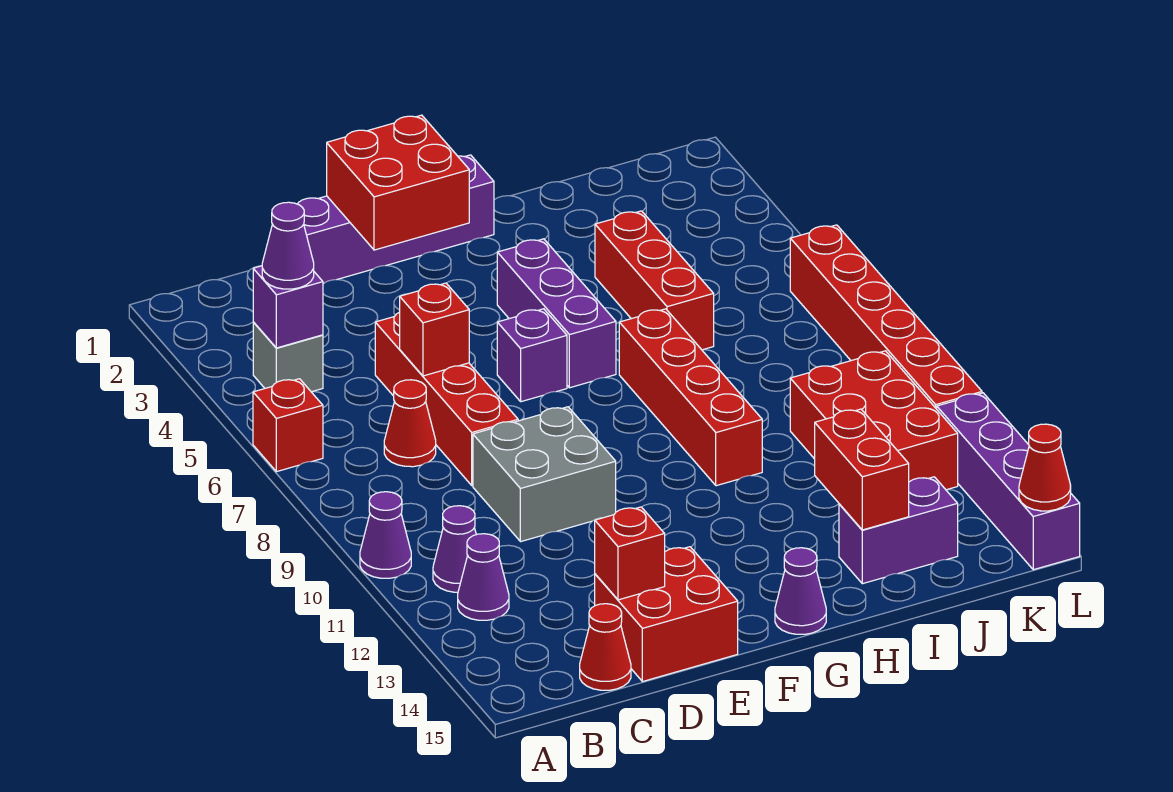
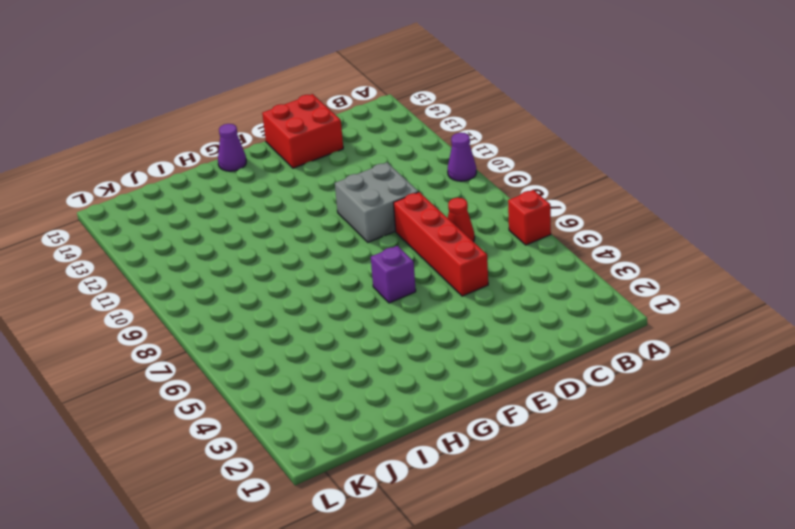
none -> grey brick B4 level 1
none -> purple cone B11 level 1
none -> purple cone B12 level 1

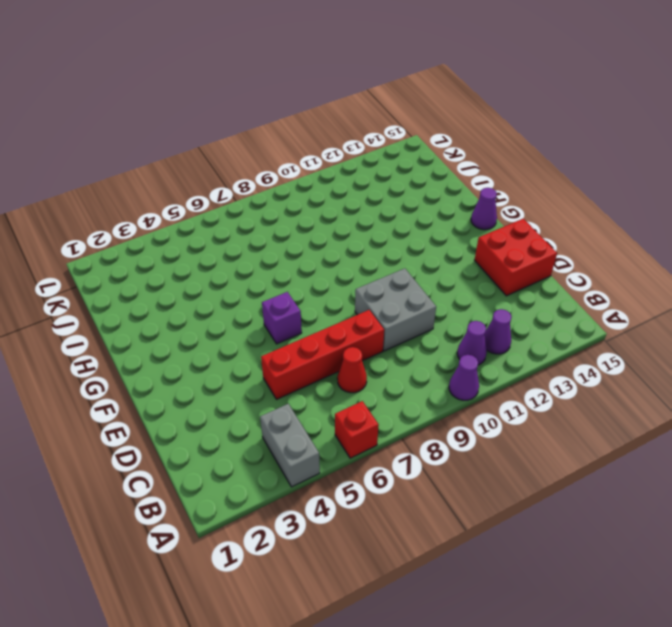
grey brick A4:B4 level 1 -> grey brick B4 level 1
none -> red cone C15 level 1
none -> purple brick D1:G1 level 1
none -> purple brick G4:G6 level 1

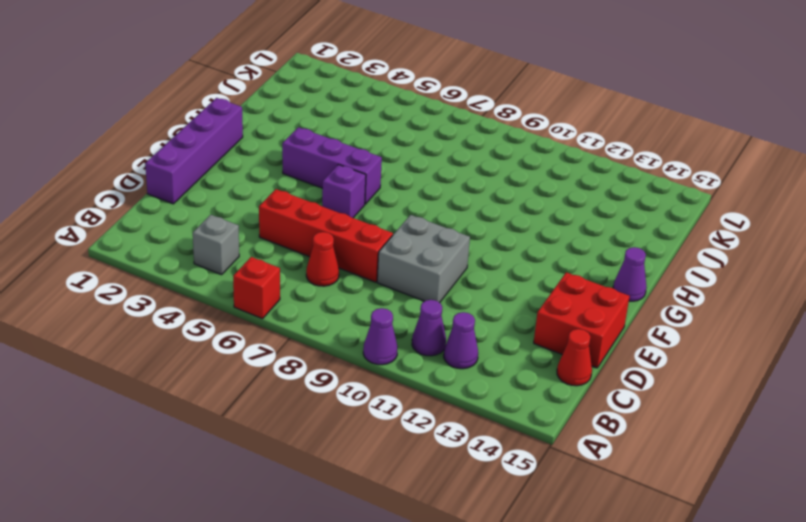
none -> red brick H7:H10 level 1
none -> red brick I4:I6 level 1
none -> purple brick I14:J14 level 1

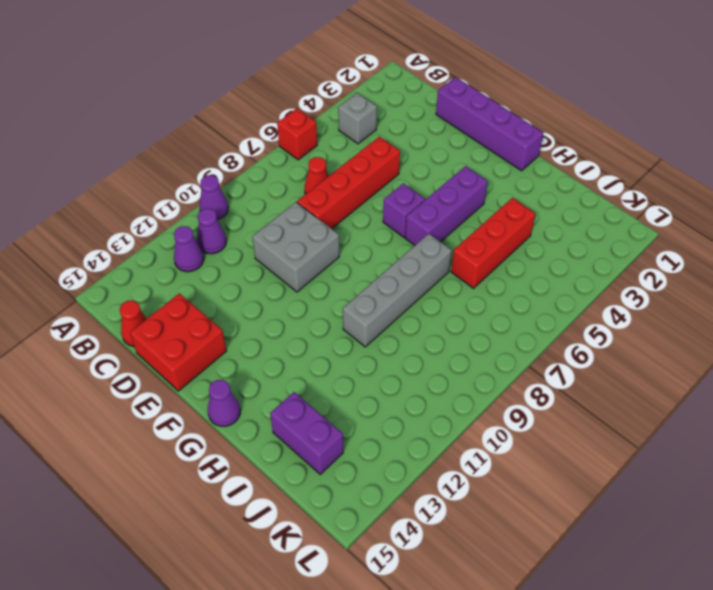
grey brick H7:H10 level 1 -> red brick H7:H10 level 1
none -> red brick J10:K12 level 1
none -> red brick L6:L11 level 1
none -> purple brick L12:L15 level 1

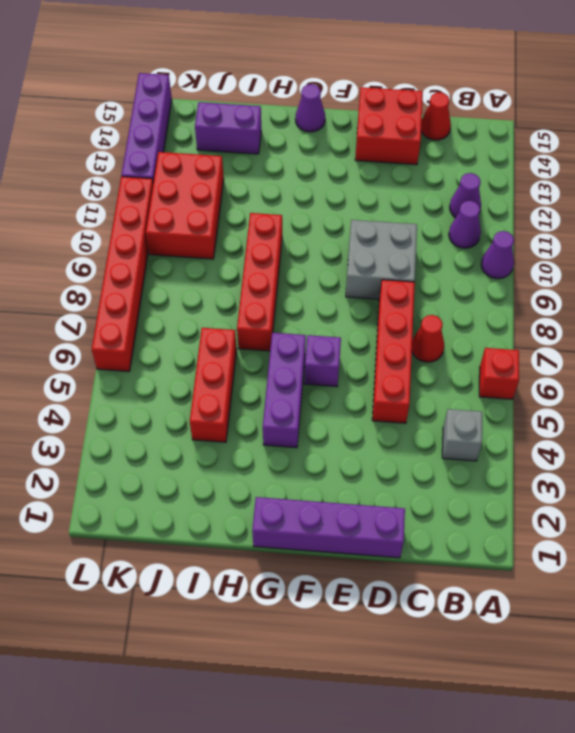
none -> purple brick B4 level 2
none -> red brick D6 level 2
none -> red brick D14 level 2

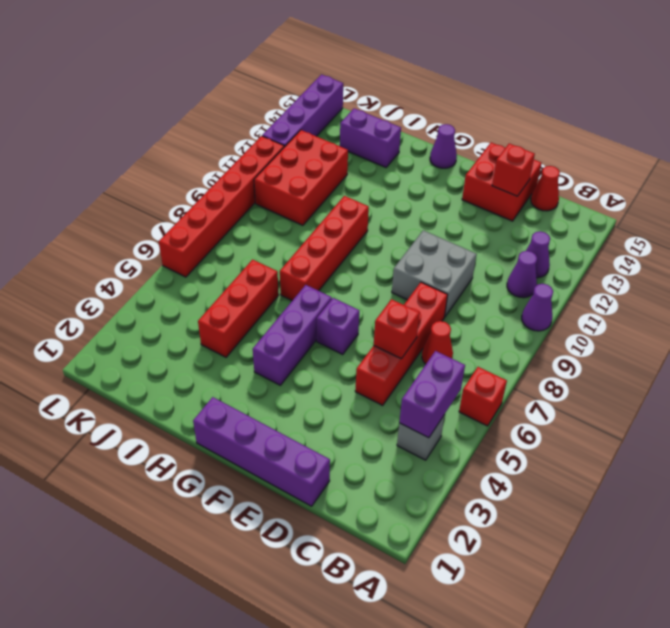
purple brick B4:B5 level 2 -> purple brick B4 level 2
none -> red brick E1:F2 level 2
none -> red brick I13:I14 level 2
none -> red cone L15 level 2

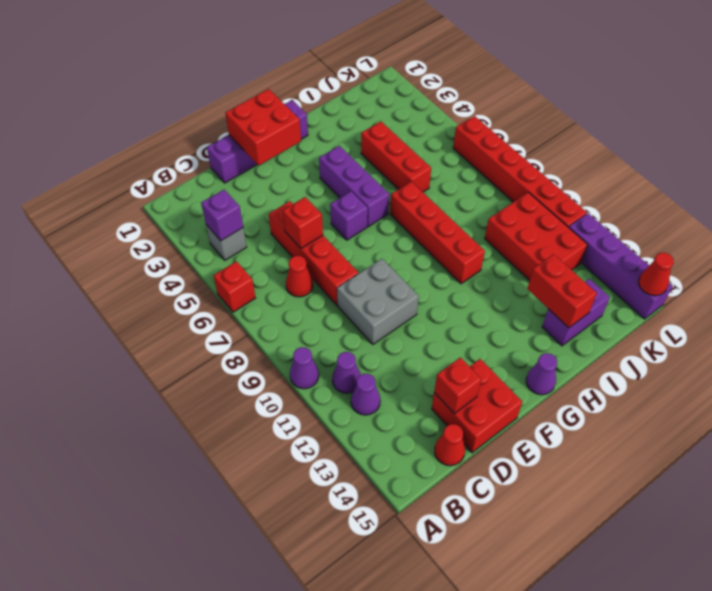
none -> purple cone B4 level 3

